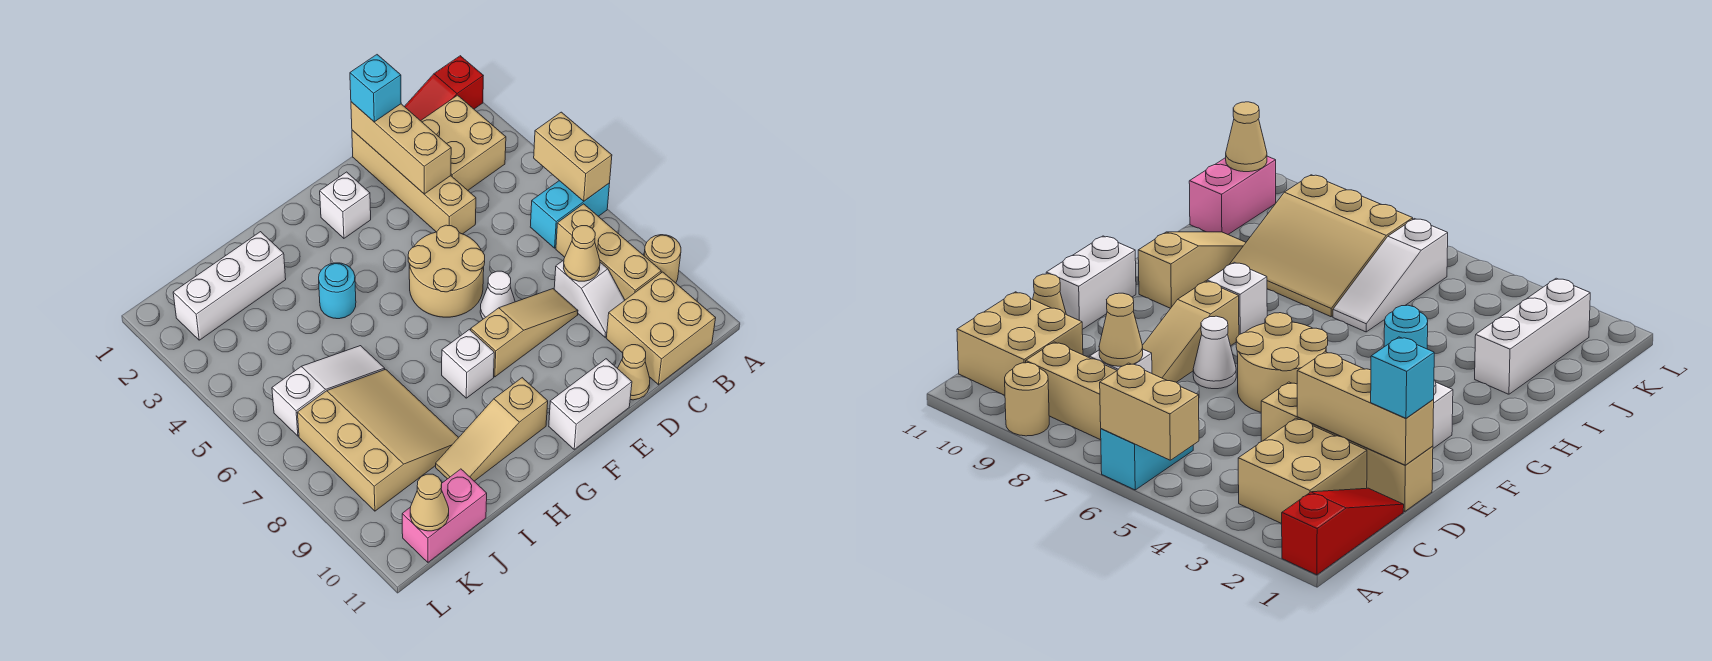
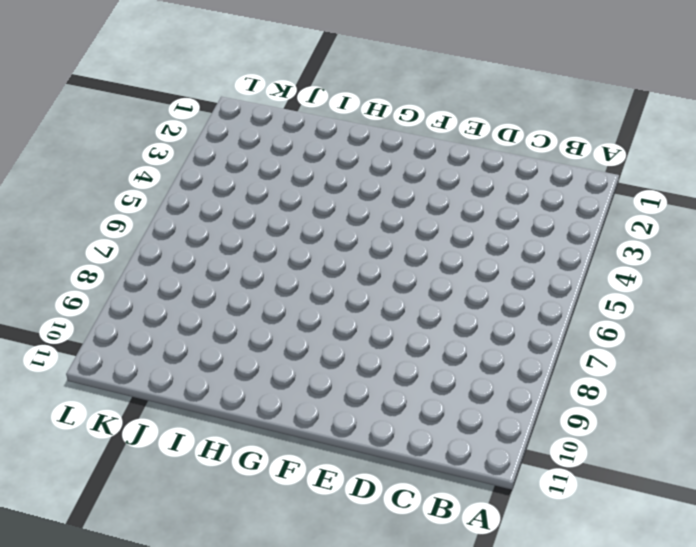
none -> red slope A1:C1 level 1 top A
none -> cyan brick A6:B6 level 1
none -> tan round brick A9 level 1

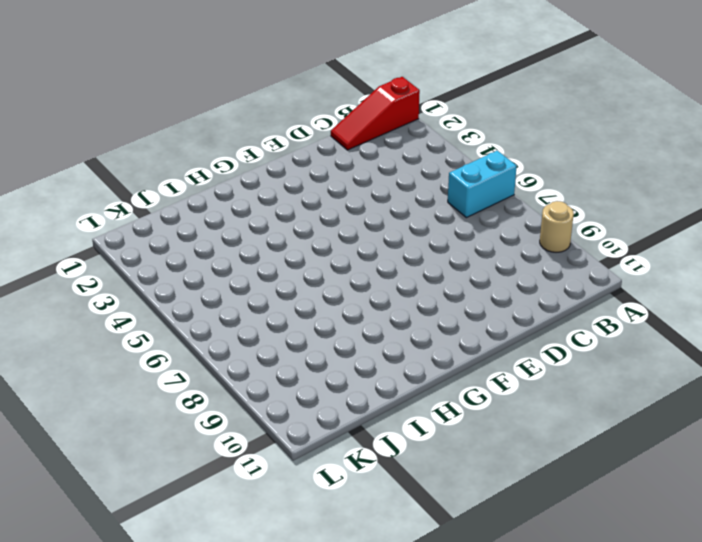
none -> tan brick B2:C3 level 1
none -> tan brick B7:B9 level 1
none -> tan brick B10:C11 level 1

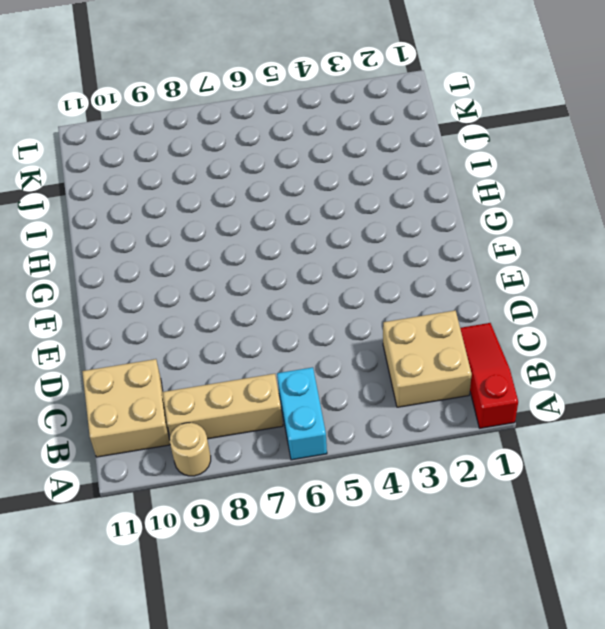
none -> white slope C8:C9 level 1 top 8
none -> tan brick D1:D4 level 1
none -> tan slope D8:F8 level 1 top F

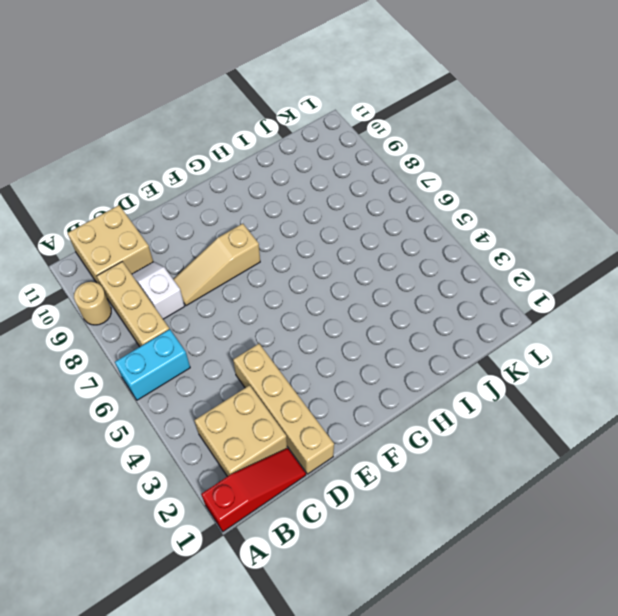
none -> tan cone D11 level 1
none -> tan round brick E5:F6 level 1
none -> white cone E7 level 1

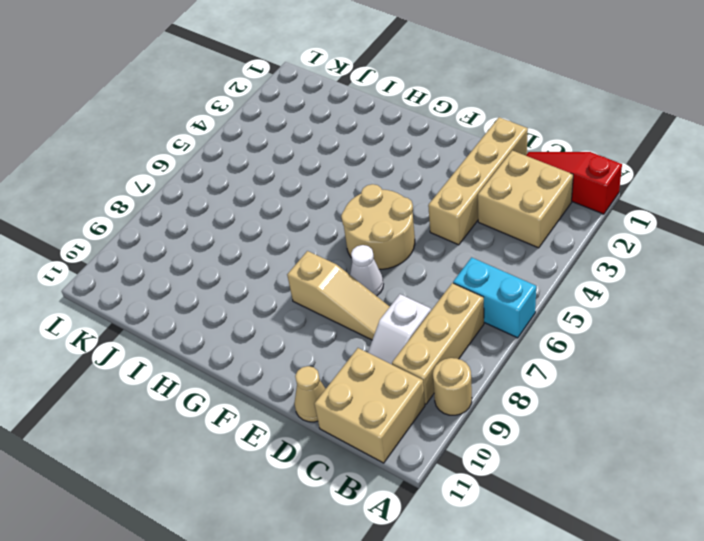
none -> white brick E11:F11 level 1
none -> white brick F2 level 1
none -> white brick G8 level 1

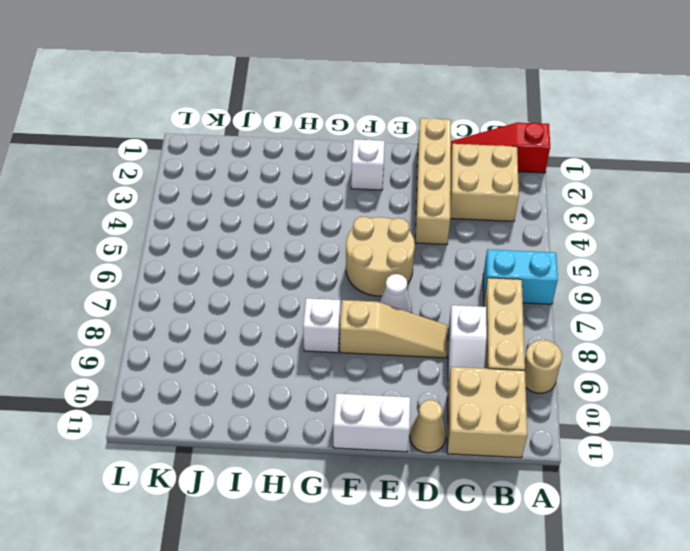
none -> tan slope G10:I10 level 1 top G
none -> cyan round brick H4 level 1
none -> white brick I2:K2 level 1

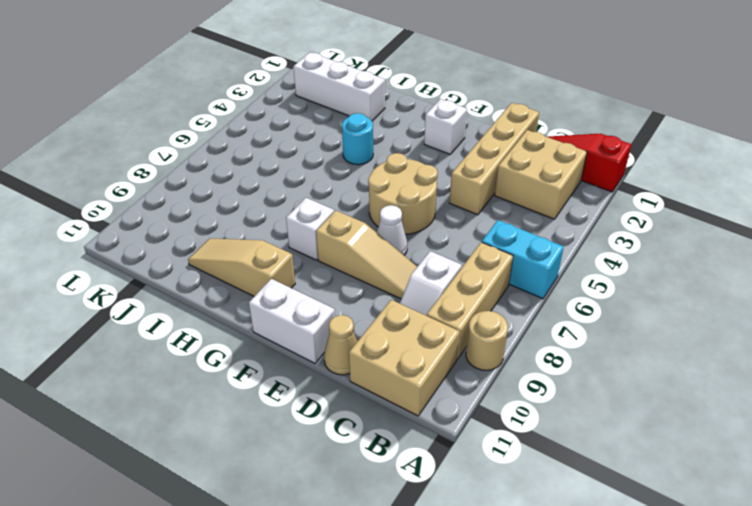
none -> white slope I6:K6 level 1 top K
none -> tan slope I7:K9 level 1 top K
none -> pink brick J11:K11 level 1

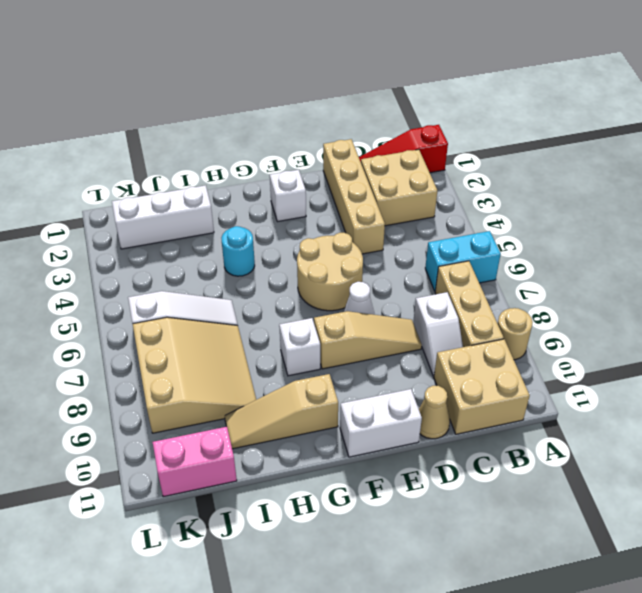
none -> tan brick A5:A6 level 2
none -> tan cone C8 level 2
none -> tan brick D1:D3 level 2

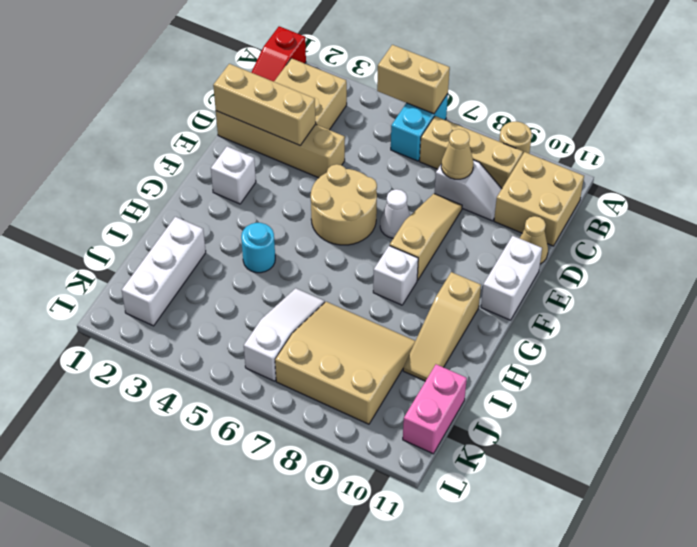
none -> tan cone K11 level 2
none -> cyan brick D1 level 3

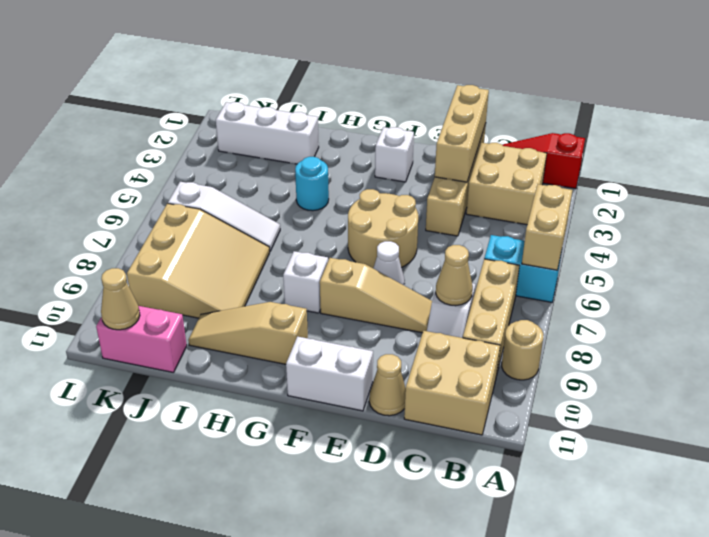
none -> cyan brick D1 level 3

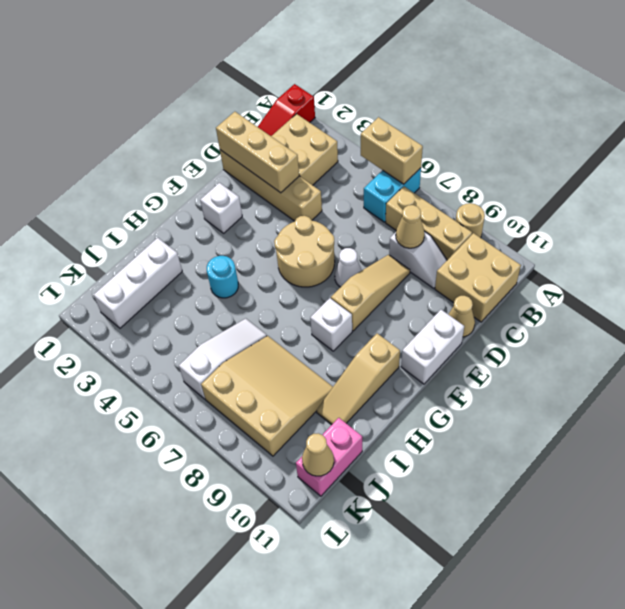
none -> cyan brick D1 level 3

